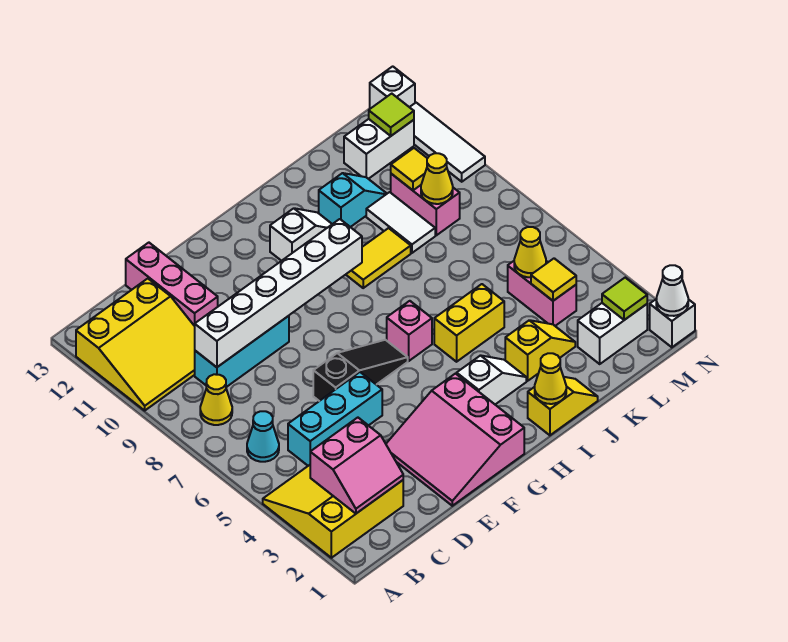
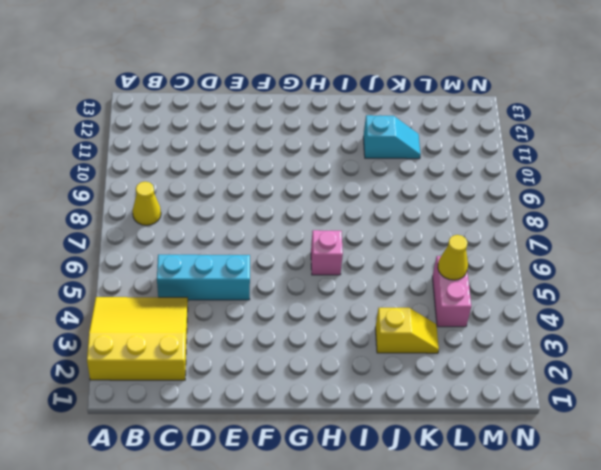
none -> yellow slope A10:C12 level 1 top 12
none -> cyan cone B6 level 1
none -> cyan brick C9:E9 level 1
none -> pink brick D11:D13 level 1

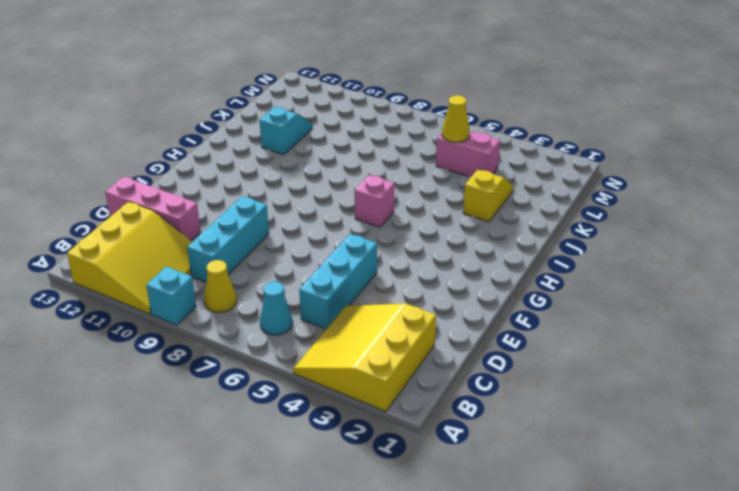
cyan brick A9 level 1 -> none
none -> pink slope E1:G3 level 1 top G
none -> black slope E6:G6 level 1 top E
none -> white slope H3:I3 level 1 top H
none -> white slope H11:I11 level 1 top H

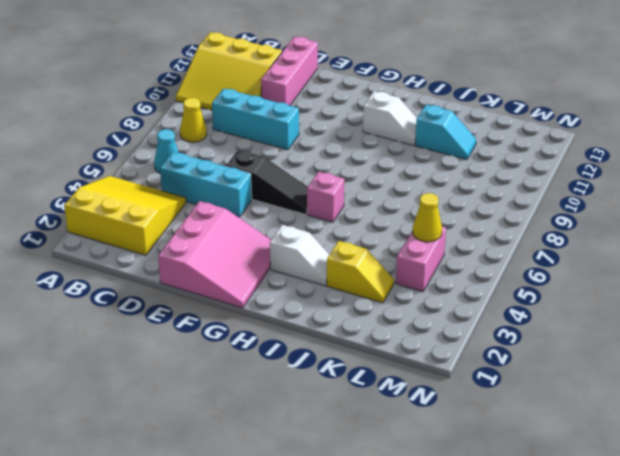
pink slope E1:G3 level 1 top E -> pink slope E1:G3 level 1 top G
none -> yellow slope I1:J1 level 1 top I
none -> yellow brick I5:J5 level 1
none -> yellow tile I9:J9 level 1
none -> white tile K9:K10 level 1

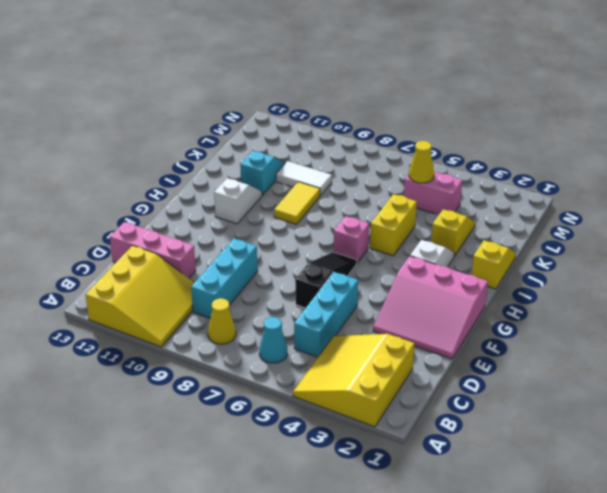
none -> white brick L2:M2 level 1
none -> pink brick L9:L10 level 1
none -> white brick L12:M12 level 1
none -> white brick N1 level 1

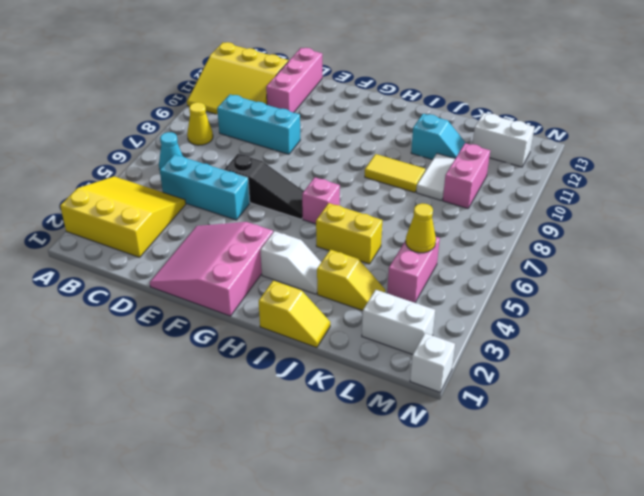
none -> white slope H11:I11 level 1 top H
none -> white tile N10:N12 level 1
none -> white brick N13 level 1
none -> pink slope B2:C3 level 2 top 3

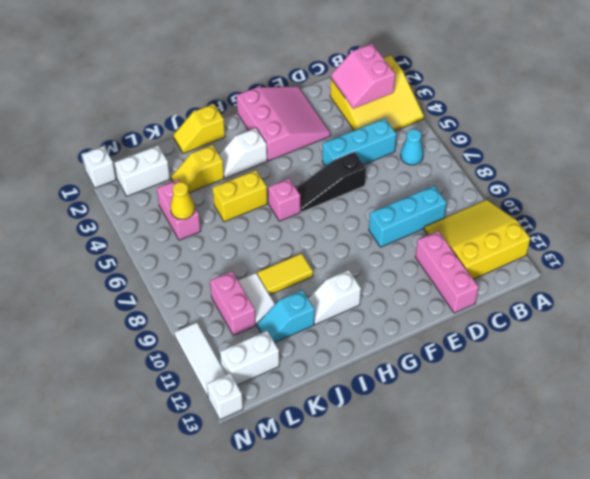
pink slope B2:C3 level 2 top B -> pink slope B2:C3 level 2 top 3
none -> yellow cone B8 level 1
none -> white brick C9:H9 level 2
none -> yellow cone I1 level 2
none -> yellow tile L4 level 2

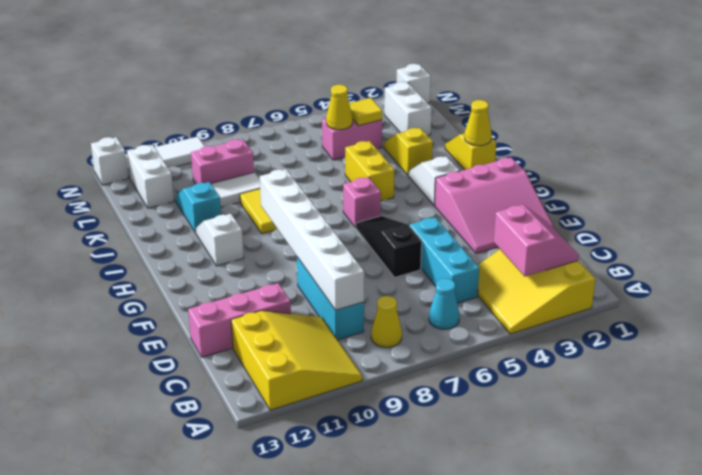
none -> yellow cone L9 level 2
none -> yellow tile L10 level 2
none -> lime tile M2 level 2
none -> lime tile M12 level 2

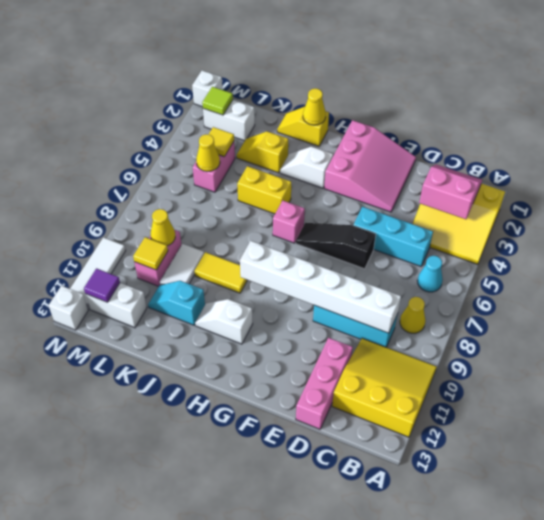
purple tile M12 level 2 -> lime tile M12 level 2
none -> white cone N1 level 2

